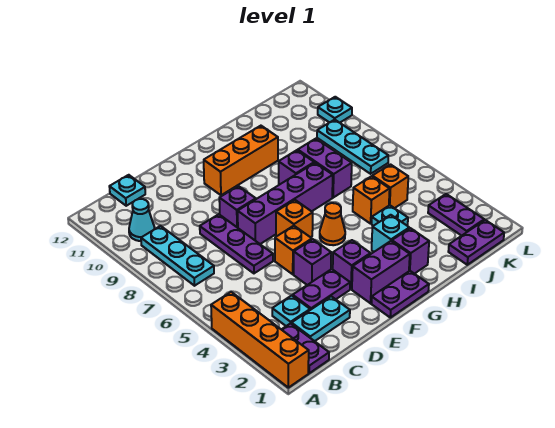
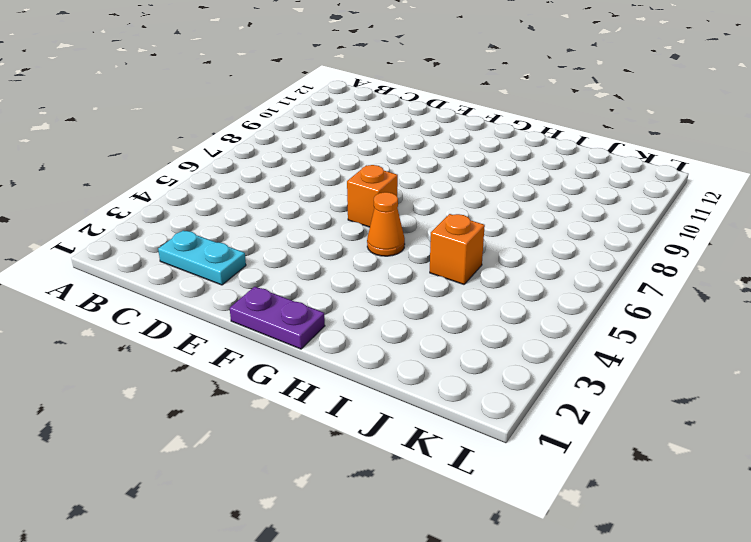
none -> orange brick A1:A4 level 1
none -> purple plate B1:B2 level 1
none -> cyan plate B7:B9 level 1
none -> cyan cone B10 level 1

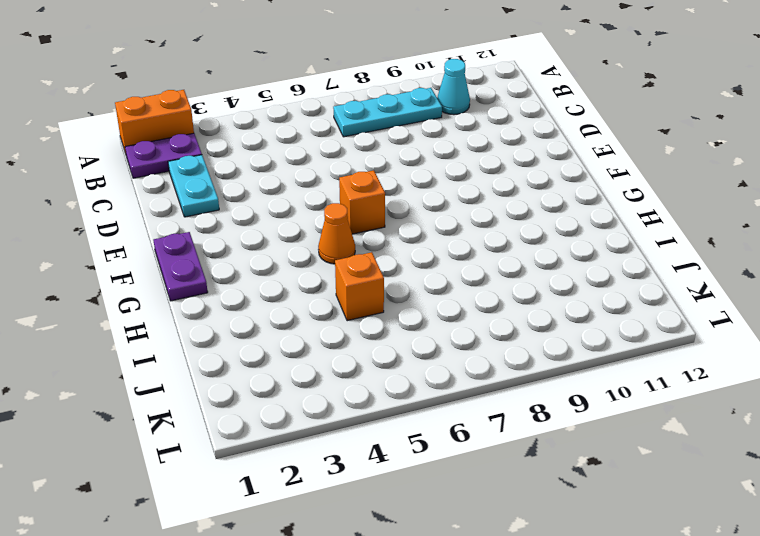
orange brick A1:A2 level 1 -> orange brick A1:A4 level 1
none -> cyan plate C3 level 1
none -> cyan plate C12 level 1
none -> purple plate D3:E3 level 1
none -> purple plate D6:D8 level 1

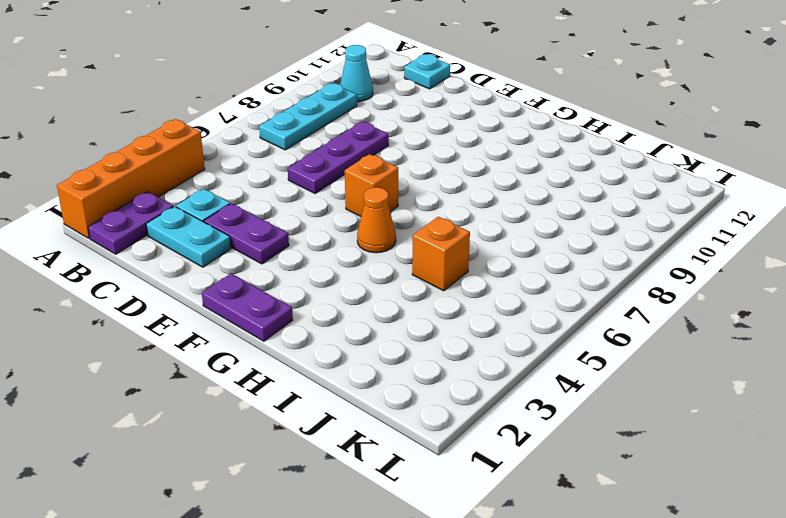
none -> purple brick E4 level 1
none -> orange brick E5 level 1
none -> purple brick E7:H7 level 1
none -> purple brick E8 level 1

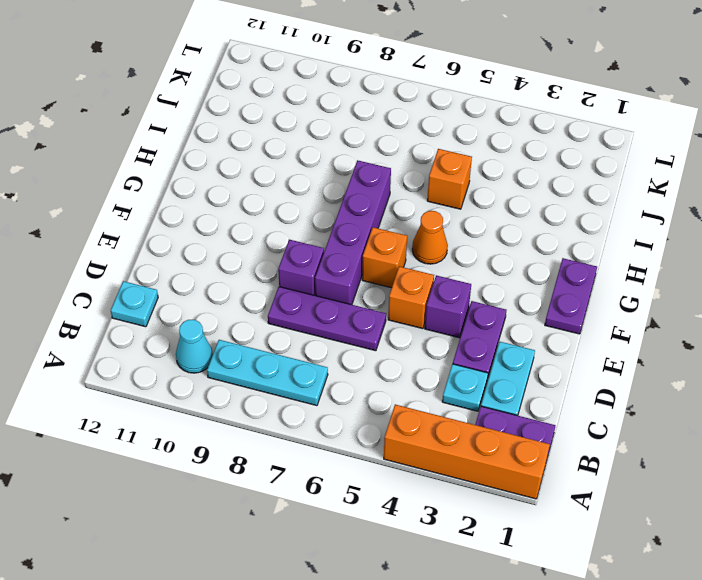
none -> purple brick F2:G2 level 1
none -> purple brick F3 level 1
none -> orange brick F10:H10 level 1
none -> purple brick H2 level 1

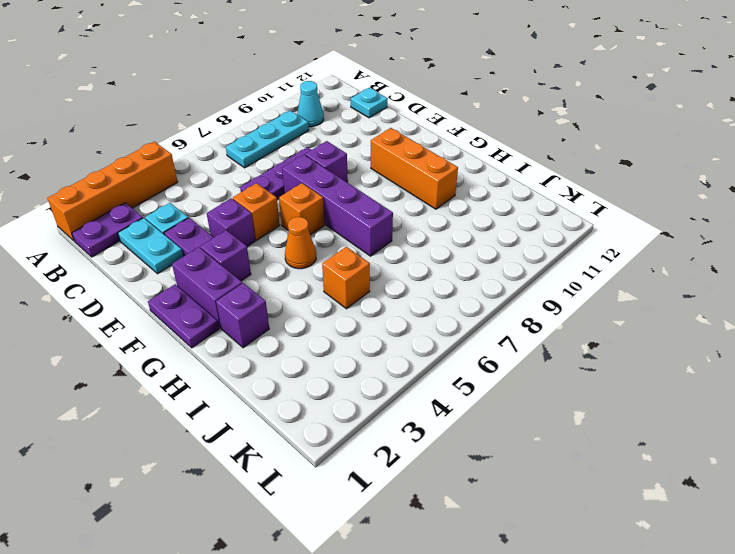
none -> cyan brick H3 level 1
none -> purple brick H8 level 1
none -> cyan plate I4 level 1
none -> purple brick I7:I8 level 1

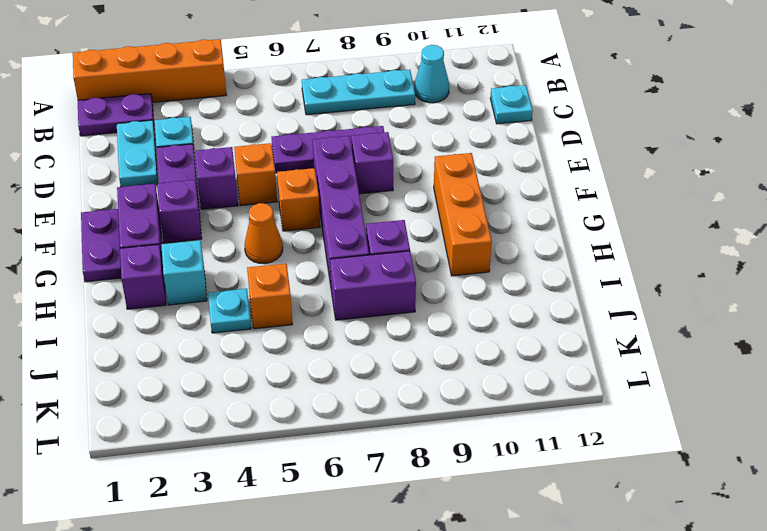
none -> purple plate J1:K1 level 1
none -> orange brick J5 level 1
none -> purple plate K2:K3 level 1
none -> cyan plate K7:K9 level 1

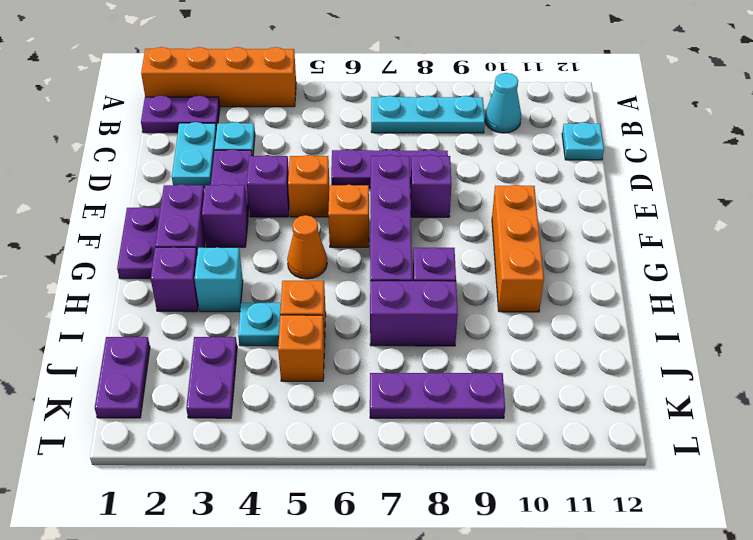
purple plate J3:K3 level 1 -> purple plate K2:K3 level 1
purple plate K7:K9 level 1 -> cyan plate K7:K9 level 1
none -> cyan plate L10 level 1

